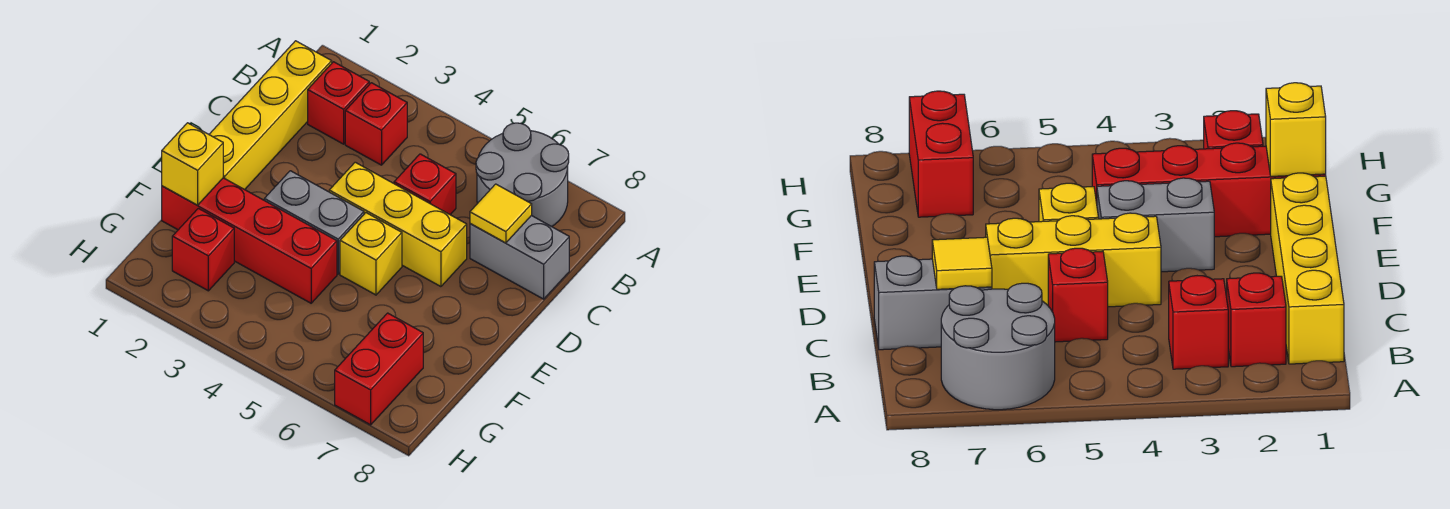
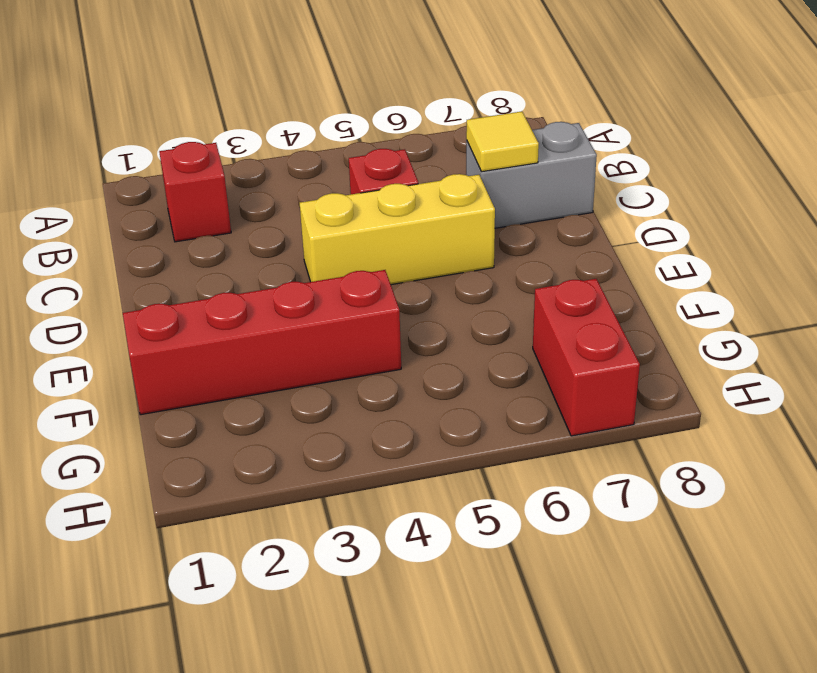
none -> grey round brick A6:B7 level 1
none -> yellow brick B1:E1 level 1
none -> red brick B3 level 1

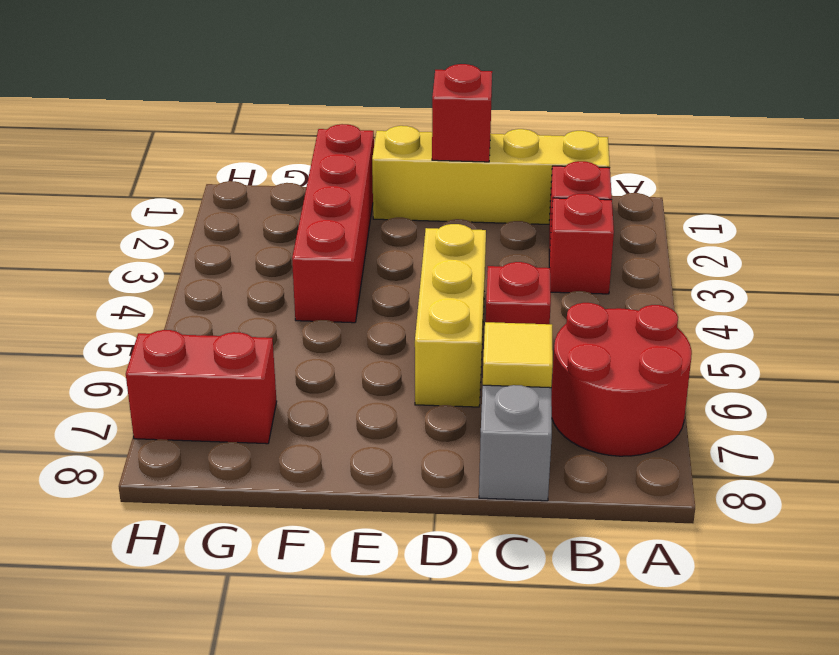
red round brick A6:B7 level 1 -> grey round brick A6:B7 level 1
red brick D1 level 2 -> red brick G2 level 1
none -> grey brick E3:E4 level 1
none -> yellow brick E5 level 1
none -> yellow brick F1 level 2

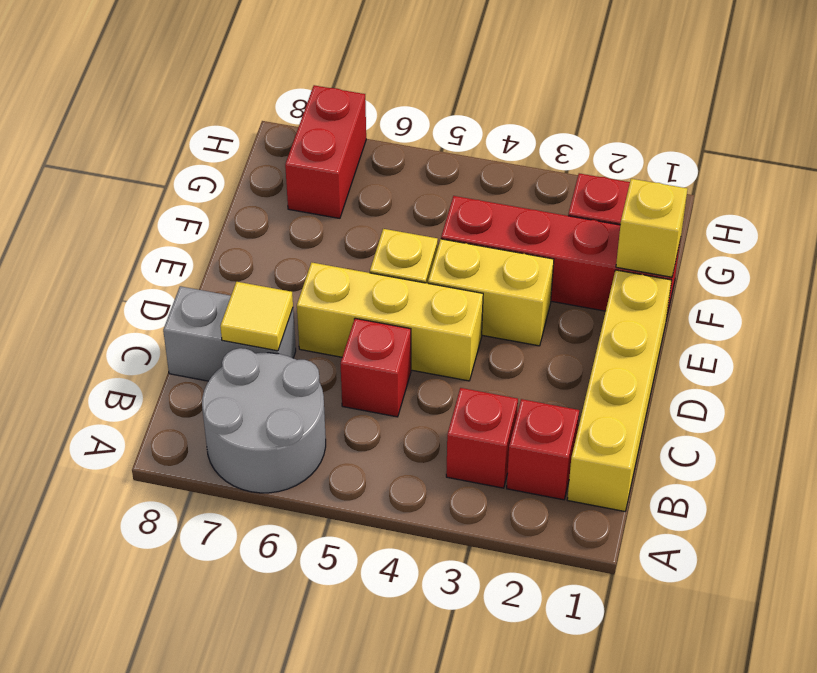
yellow brick E3:E4 level 1 -> grey brick E3:E4 level 1

